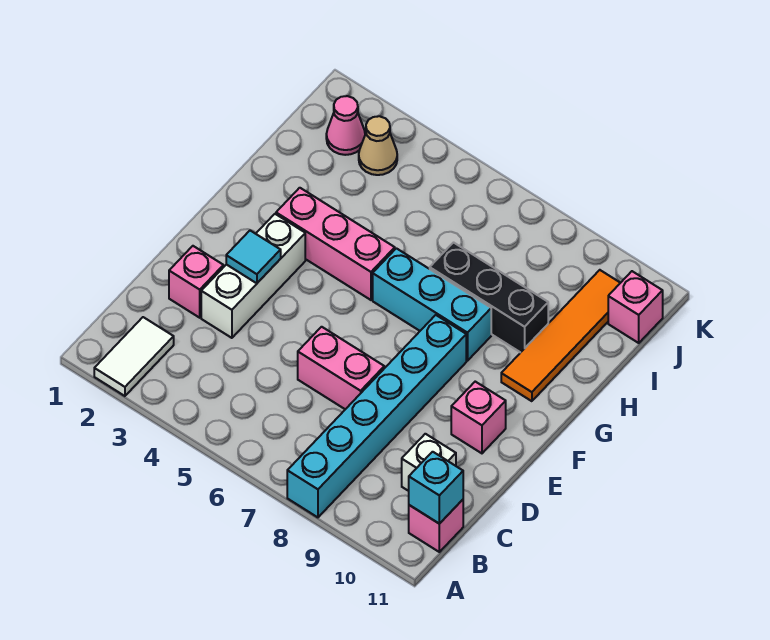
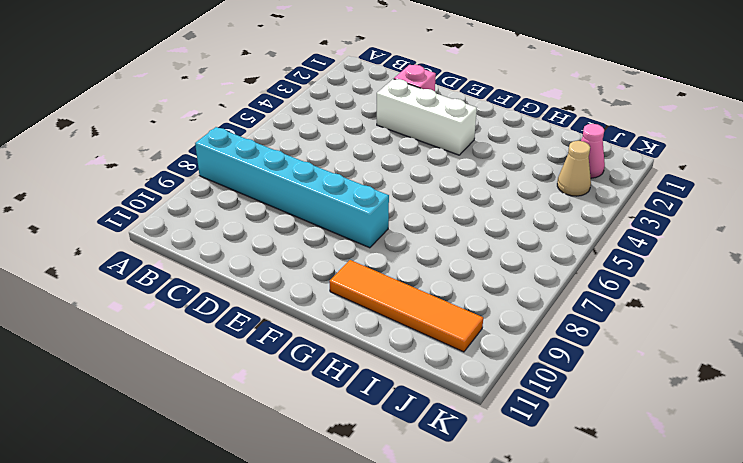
none -> white tile A2:B2 level 1
none -> pink brick B11 level 1
none -> white brick C10 level 1

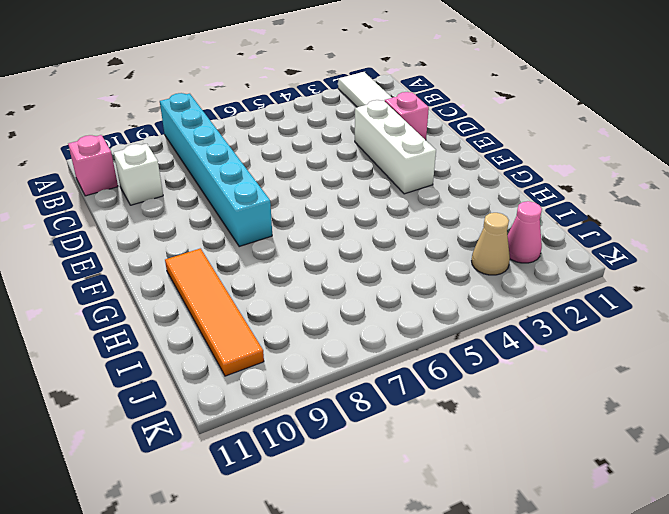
none -> pink brick D6:D7 level 1
none -> pink brick E10 level 1
none -> pink brick G3:G5 level 1

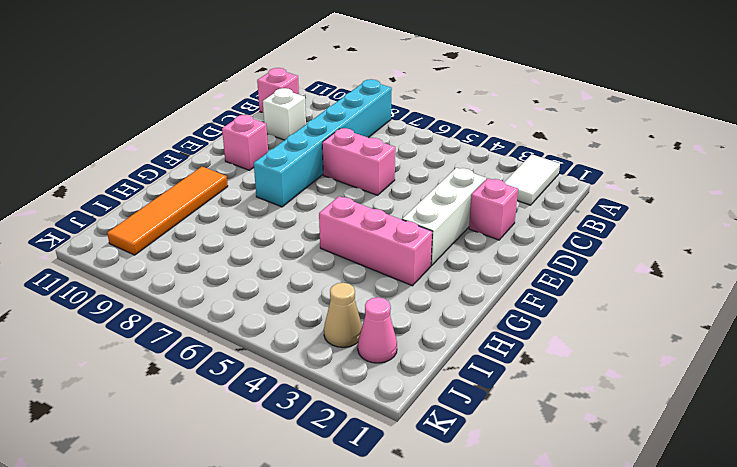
none -> cyan brick G6:G8 level 1
none -> black brick H7:H9 level 1
none -> pink brick J11 level 1

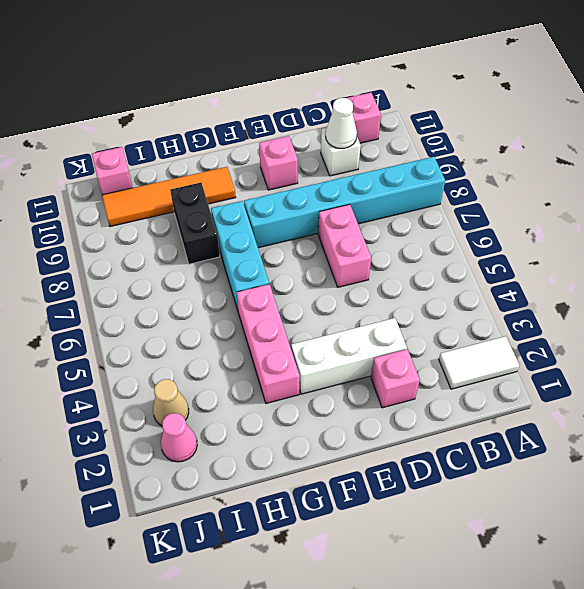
white cone C10 level 2 -> none
black brick H8:H9 level 1 -> black brick H7:H9 level 1
none -> cyan brick B11 level 2
none -> cyan tile E3 level 2

